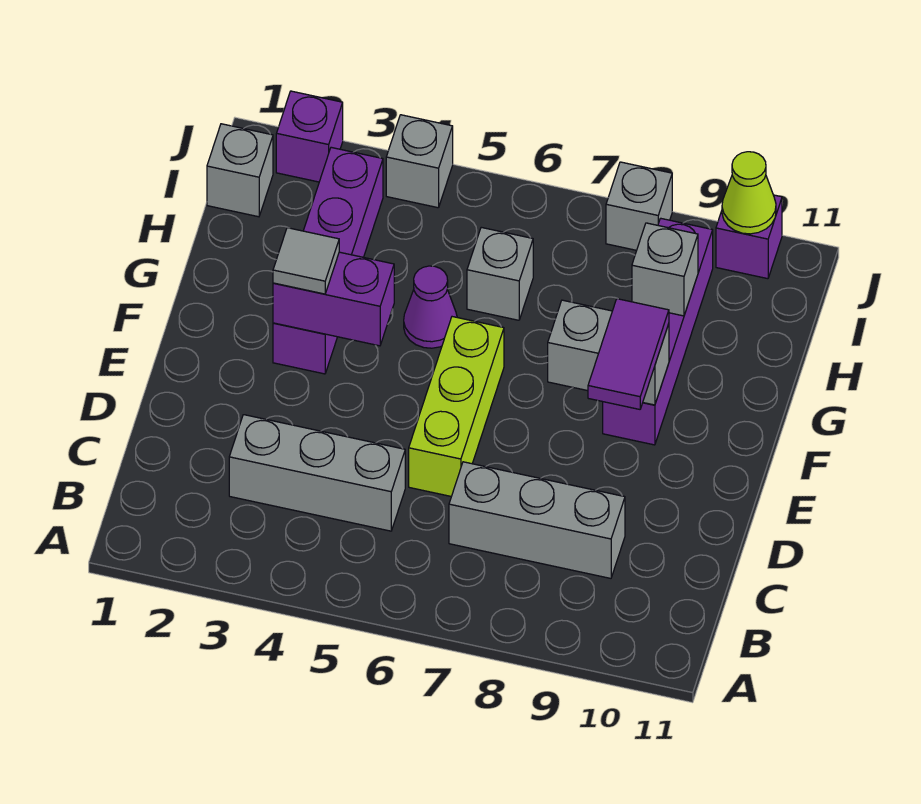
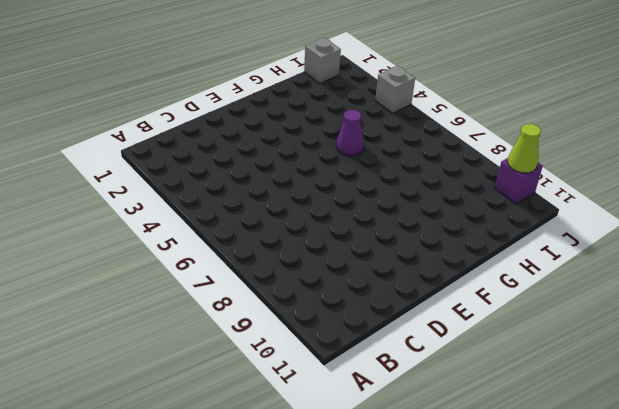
none -> grey brick C3:C5 level 1
none -> grey brick C7:C9 level 1
none -> lime brick D6:F6 level 1

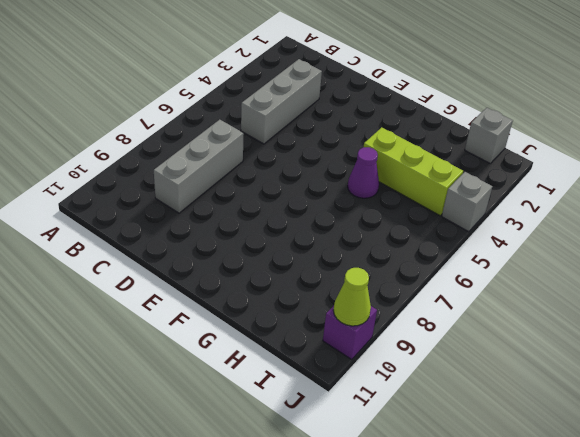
lime brick G4:I4 level 1 -> lime brick D6:F6 level 1
none -> purple brick F3:I3 level 1
none -> purple brick F9:I9 level 1
none -> grey brick H6 level 1

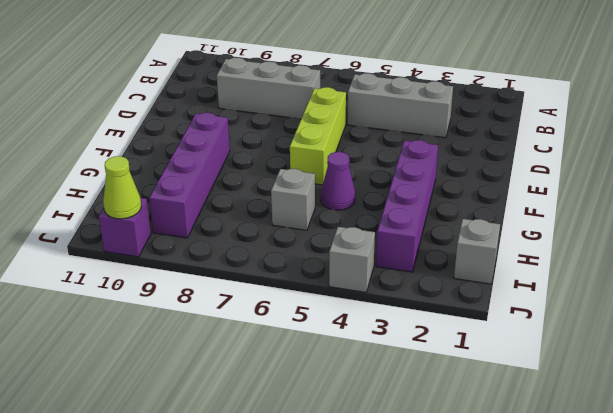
none -> purple brick J2 level 1
none -> grey brick J8 level 1
none -> purple brick F3:F4 level 2

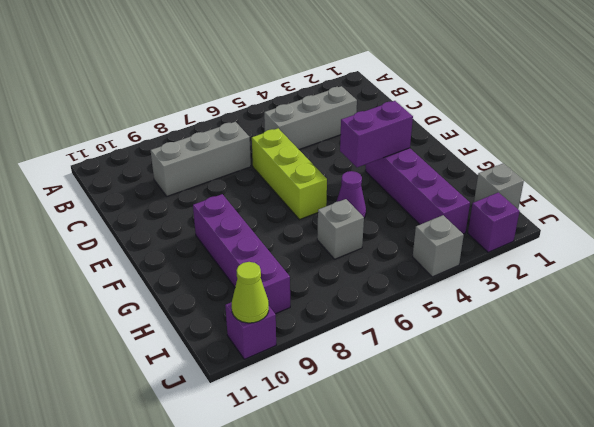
none -> grey brick J8 level 1
none -> grey brick F8:F9 level 2
none -> grey brick H9 level 2

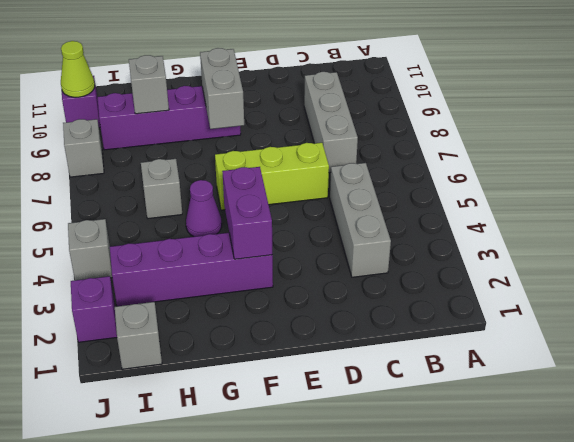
none -> purple tile E9:F9 level 3
none -> grey tile F3 level 3

